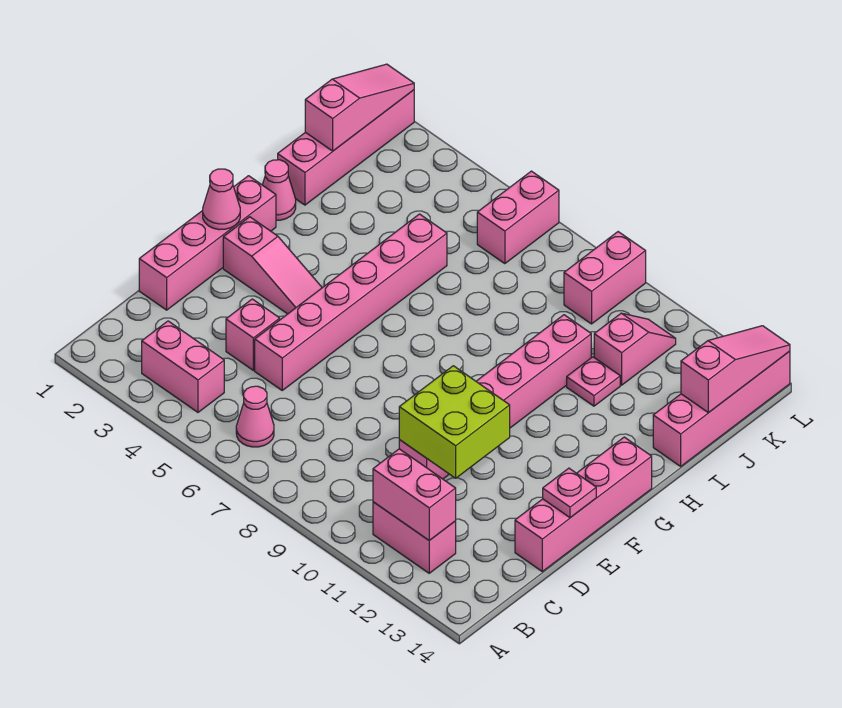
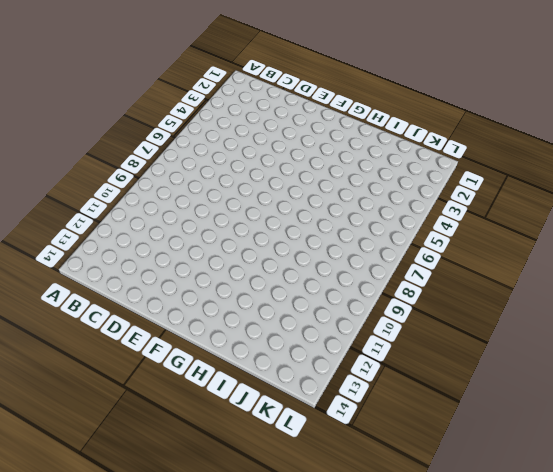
none -> pink brick B3:B4 level 1
none -> pink cone B6 level 1
none -> pink brick B11:B12 level 1

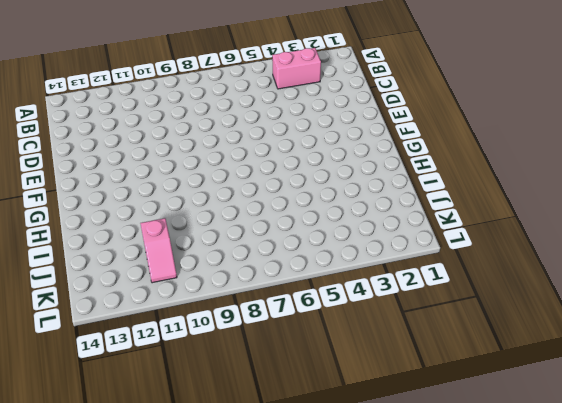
none -> pink cone B6 level 1
none -> pink brick B11:B12 level 1
none -> pink brick D1:G1 level 1

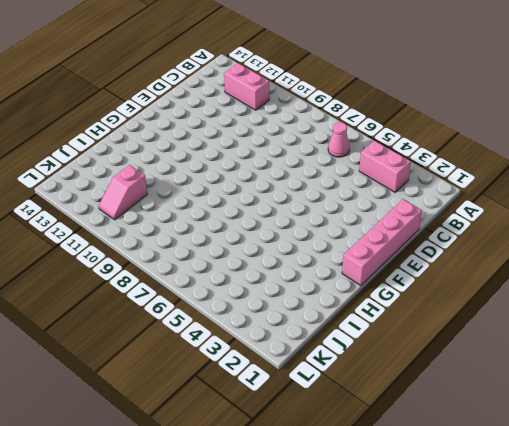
none -> pink brick D4 level 1
none -> pink brick D5:I5 level 1
none -> pink brick D10:I10 level 1

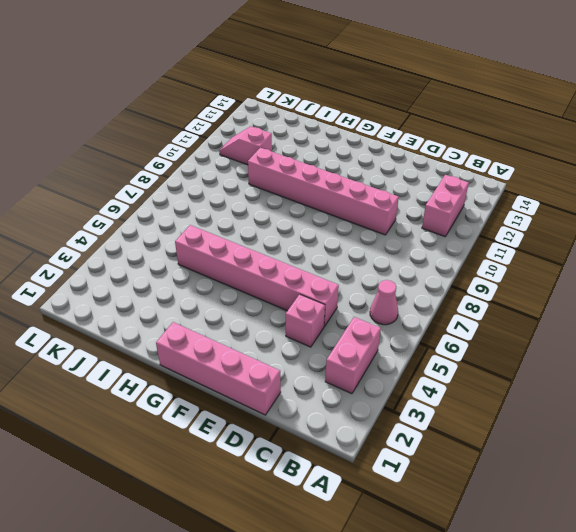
none -> pink brick D14:G14 level 1
none -> pink slope F2:F4 level 1 top 2
none -> pink cone H1 level 1

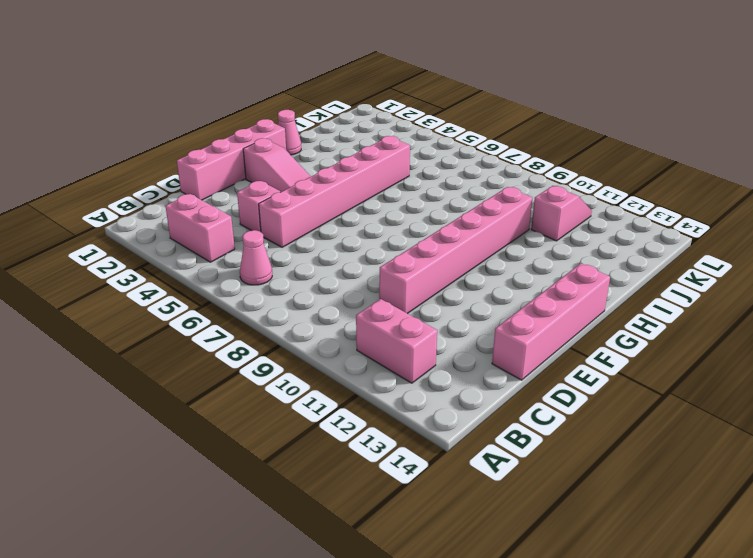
none -> pink brick I1:L1 level 1
none -> pink plate I11 level 1
none -> pink brick I14:L14 level 1

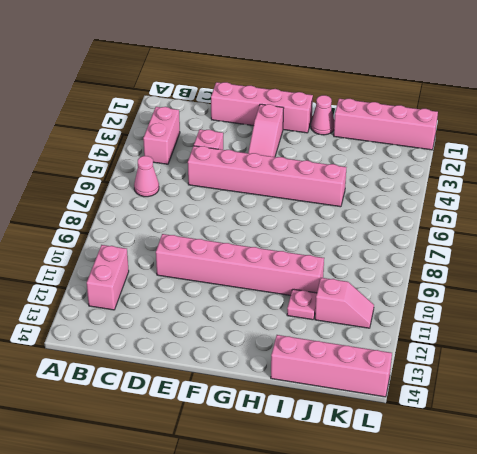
none -> pink brick D14:G14 level 1
none -> pink brick K6:L6 level 1
none -> pink brick K9:L9 level 1

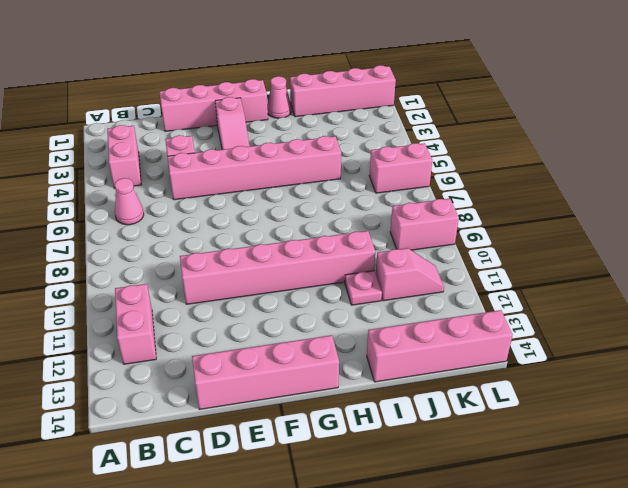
none -> pink brick B11:B12 level 2
none -> lime brick D10:E11 level 2
none -> pink plate E14 level 2

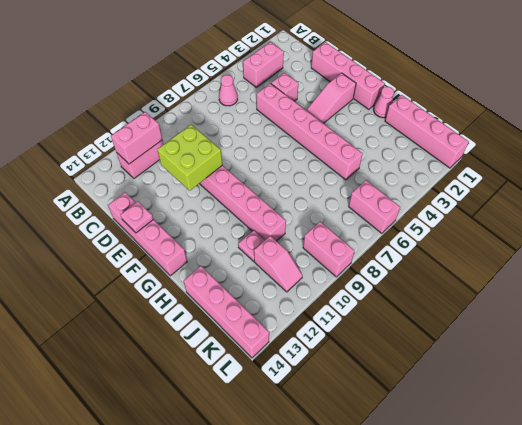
none -> pink cone F1 level 2
none -> pink slope J1:L1 level 2 top J
none -> pink slope J14:L14 level 2 top J

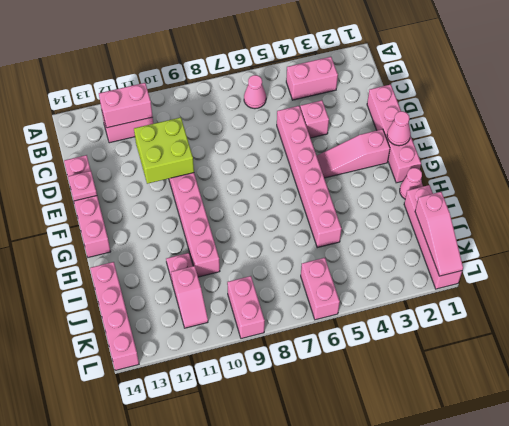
none -> pink slope J14:L14 level 2 top J

